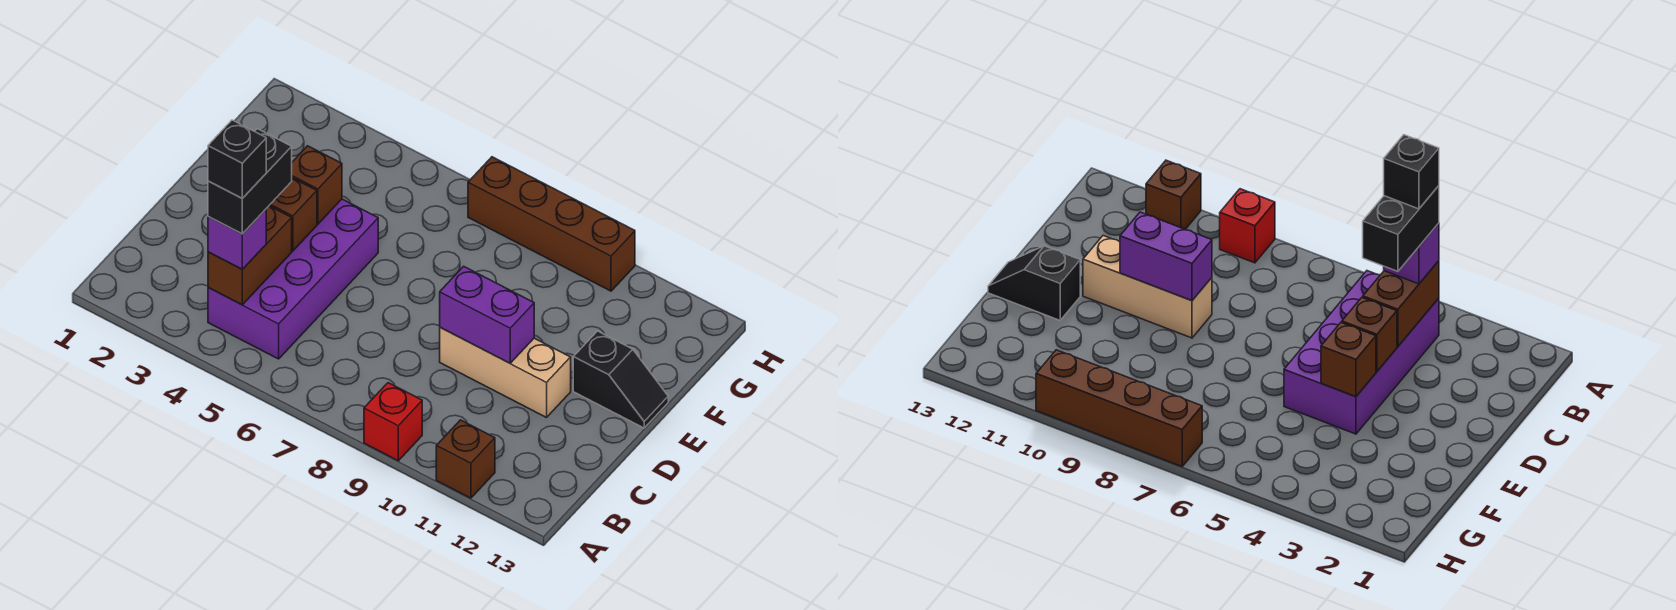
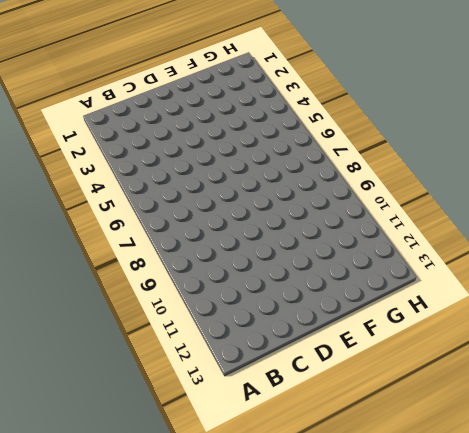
none -> red brick A9 level 1
none -> brown brick A11 level 1
none -> purple brick B4:E5 level 1

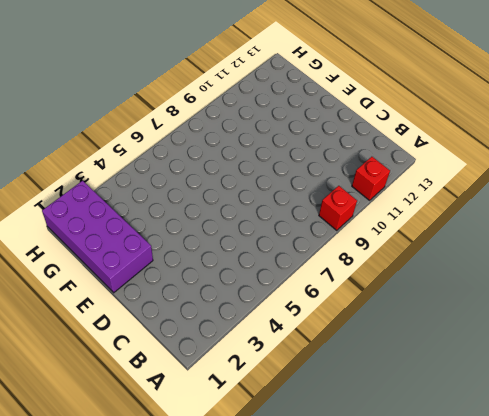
red brick A11 level 1 -> brown brick A11 level 1
purple brick E1:H2 level 1 -> purple brick B4:E5 level 1
none -> tan brick D9:D11 level 1
none -> black slope E12:E13 level 1 top 12
none -> brown brick H7:H10 level 1

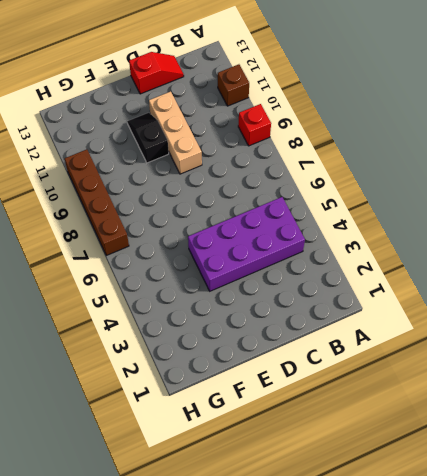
red slope C13:D13 level 1 top D -> none
black slope E10:E11 level 1 top 10 -> black slope E12:E13 level 1 top 12
none -> brown brick B4:C4 level 2
none -> brown brick D4 level 2
none -> purple brick D9:D10 level 2

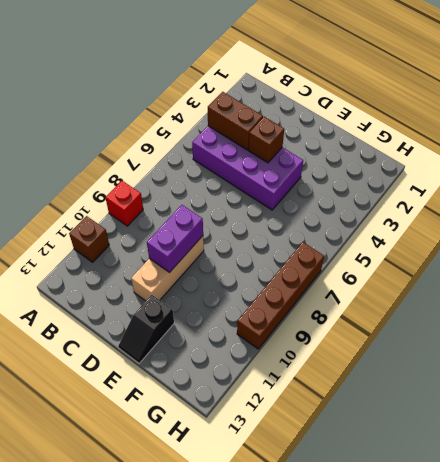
none -> brown brick E4 level 2
none -> purple brick B4 level 3
none -> black brick B4:C4 level 4

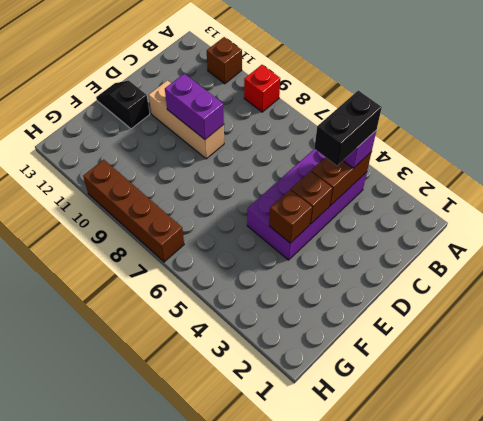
none -> black brick B4 level 5

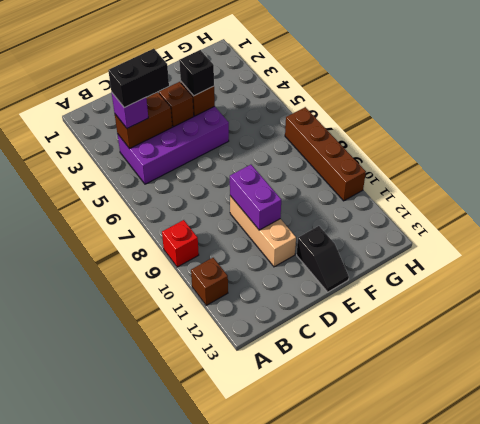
black brick E4 level 3 -> black brick B4 level 5

